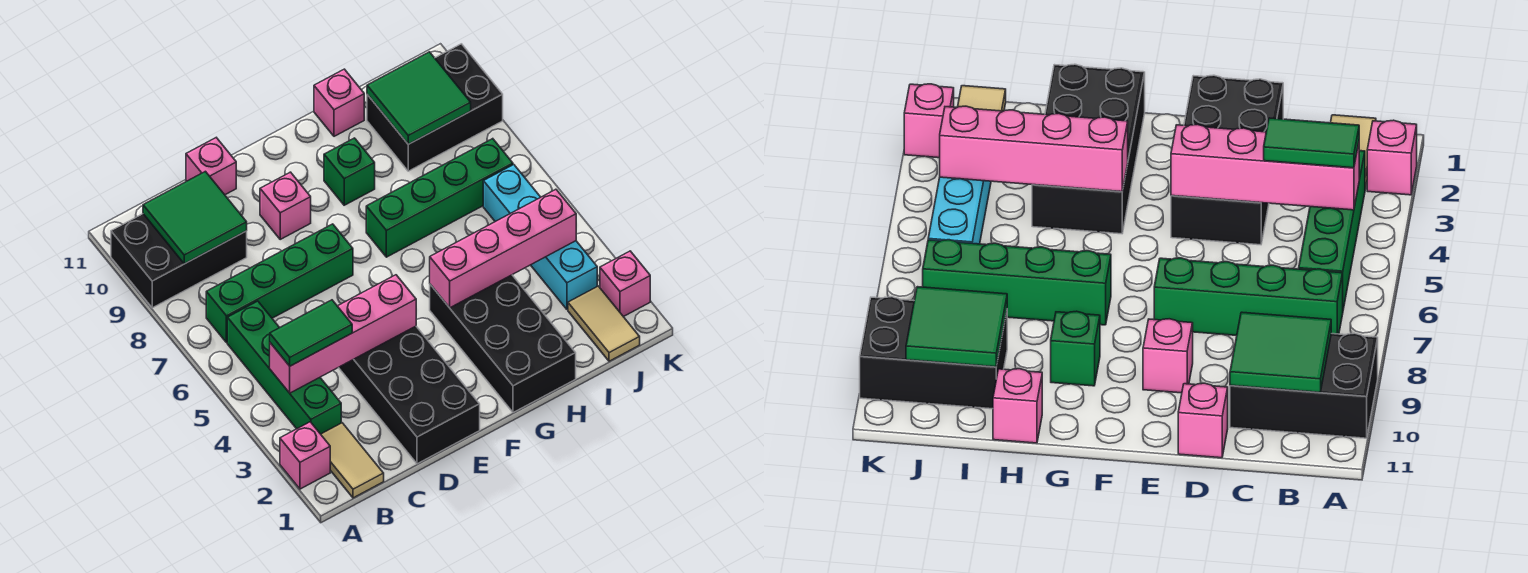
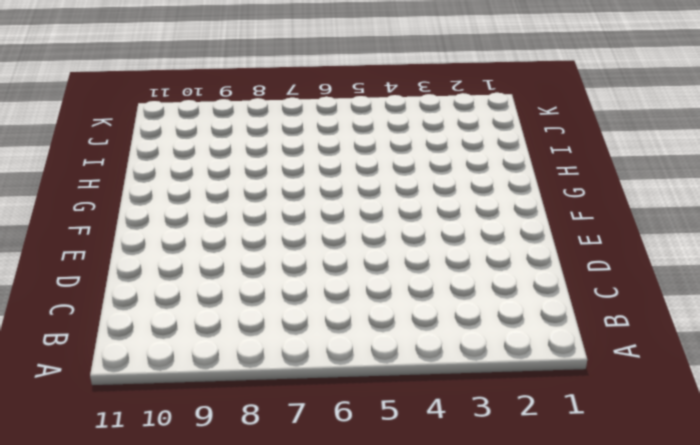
none -> pink brick A2 level 1
none -> black brick A9:C10 level 1
none -> tan tile B1:B2 level 1

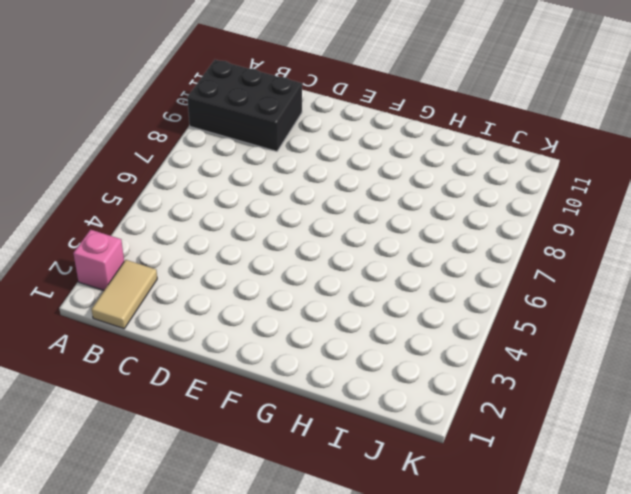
none -> green brick B3:B6 level 1
none -> green brick B7:E7 level 1
none -> black brick D1:E4 level 1

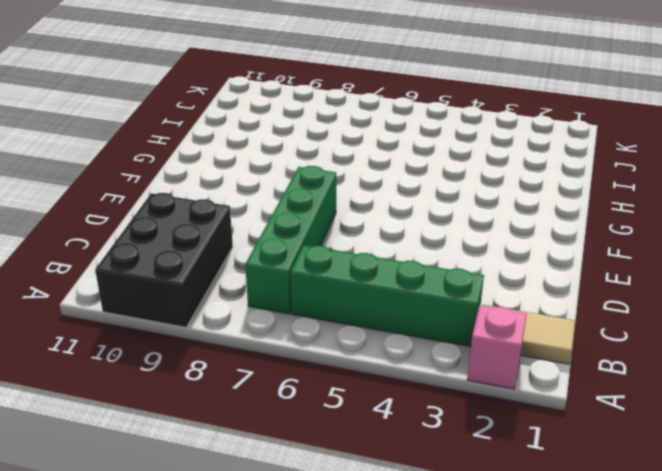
none -> black brick D1:E4 level 1
none -> pink brick D11 level 1
none -> pink brick E9 level 1

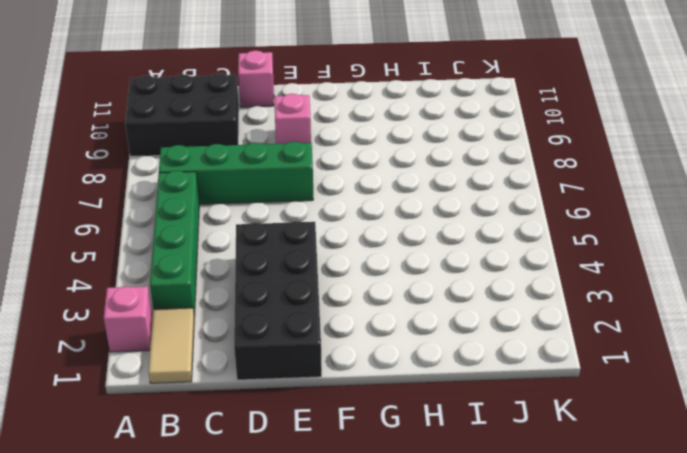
none -> black brick G1:H4 level 1
none -> green brick G7:J7 level 1
none -> green brick G9 level 1

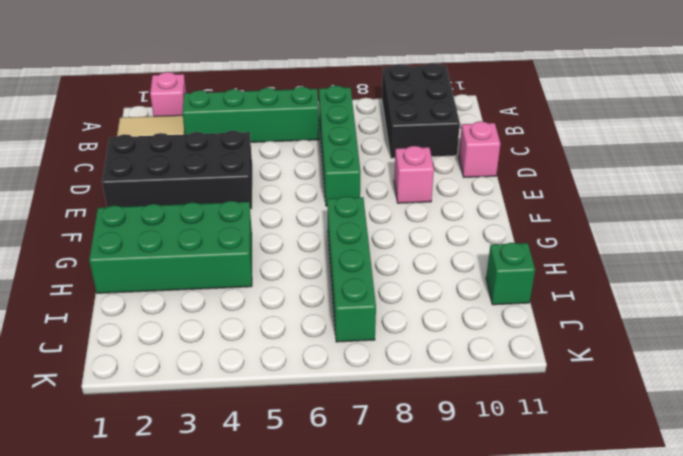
green brick G1:H4 level 1 -> black brick G1:H4 level 1
green brick I11 level 1 -> green brick G9 level 1
none -> pink brick H11 level 1
none -> black brick I9:K10 level 1
none -> tan tile J1:J2 level 1

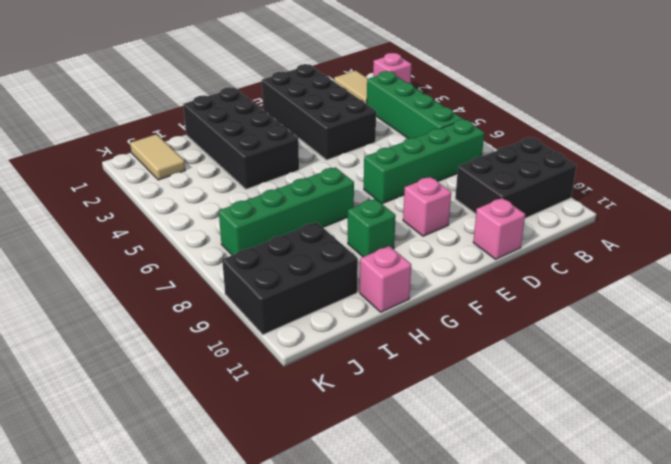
none -> cyan brick J3:J6 level 1
none -> pink brick K2 level 1
none -> pink brick B4:E4 level 2

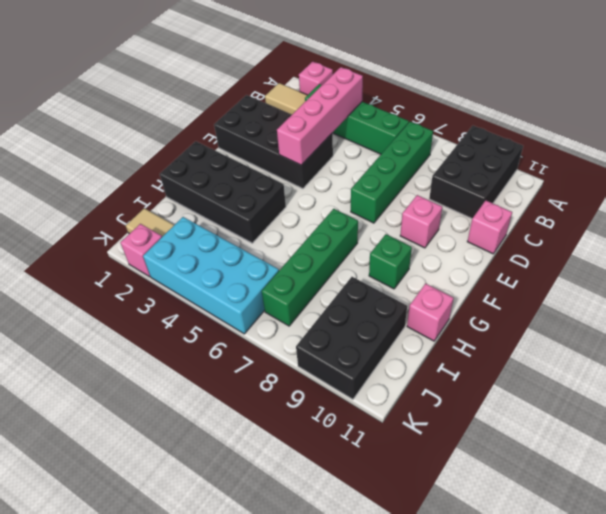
cyan brick J3:K6 level 1 -> cyan brick J3:J6 level 1
none -> green tile B9:C10 level 2
none -> pink brick G4:J4 level 2
none -> green tile I9:J10 level 2

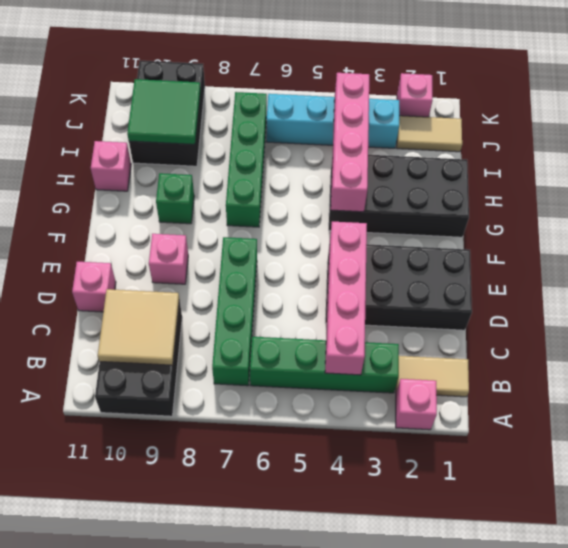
tan tile B9:C10 level 2 -> green tile B9:C10 level 2
none -> green tile B4:C4 level 3

